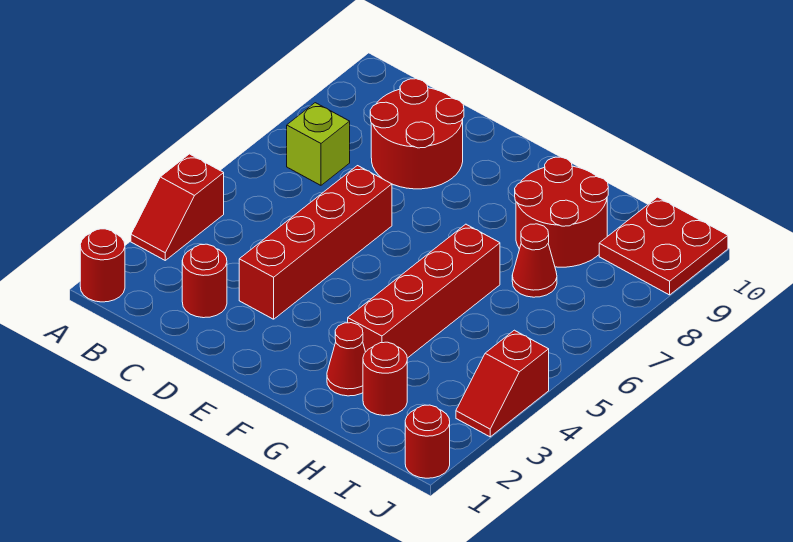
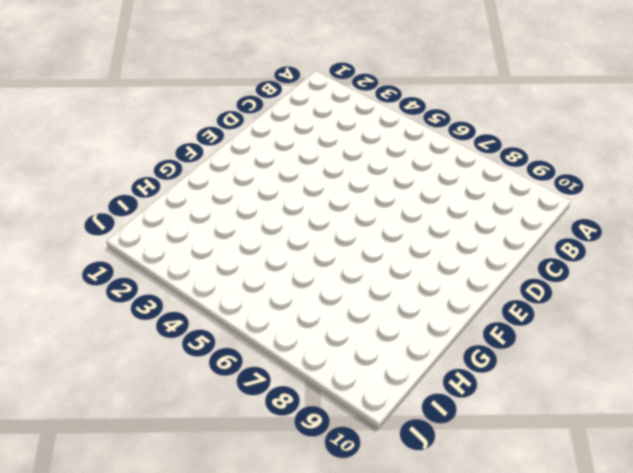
none -> red round brick A1 level 1
none -> red slope A3:A4 level 1 top 4
none -> lime brick B7 level 1

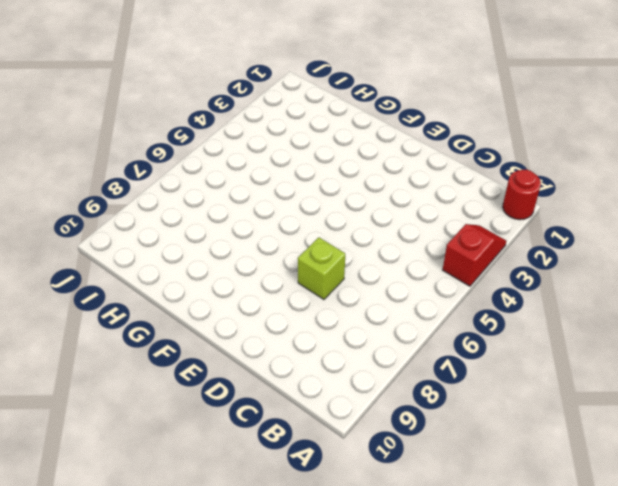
lime brick D7 level 1 -> lime brick B7 level 1
none -> red round brick C2 level 1
none -> red round brick C8:D9 level 1
none -> red brick D3:D6 level 1

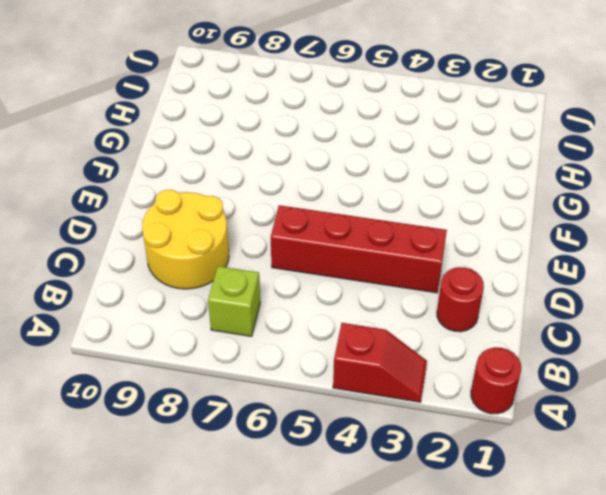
yellow round brick C8:D9 level 1 -> red round brick C8:D9 level 1
none -> red cone G2 level 1
none -> red brick G3:G6 level 1
none -> red round brick G8:H9 level 1

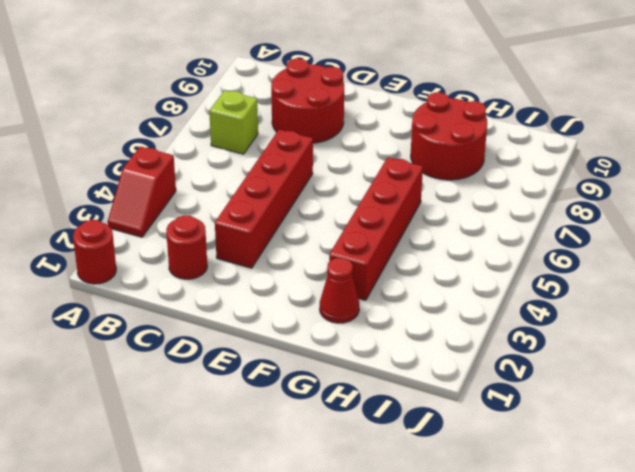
none -> red round brick H2 level 1
none -> red cone H7 level 1
none -> red plate I9:J10 level 1

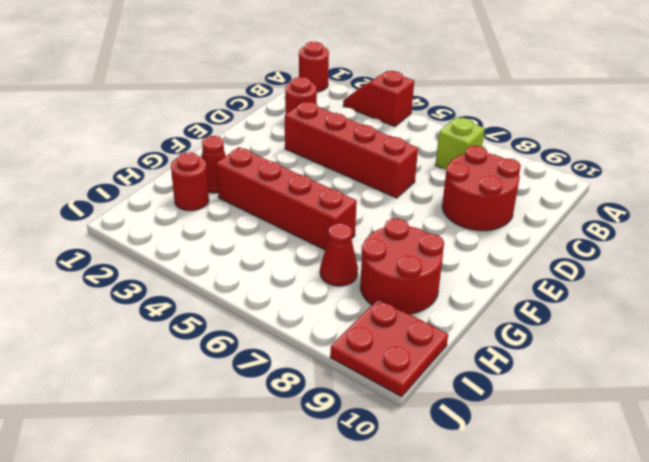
none -> red round brick J1 level 1
none -> red slope J3:J4 level 1 top 4

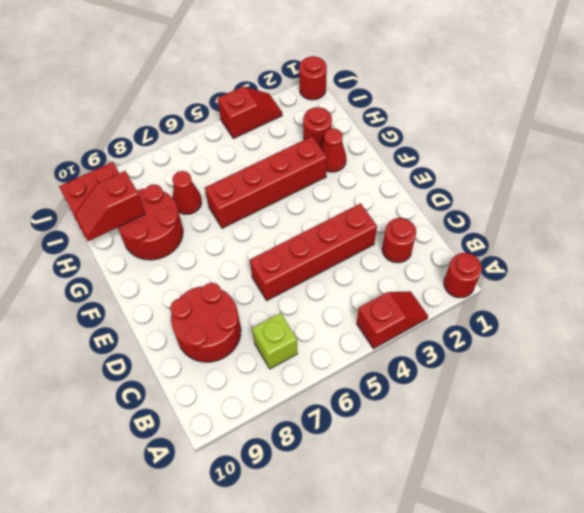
red slope H9:H10 level 2 top 9 -> none

